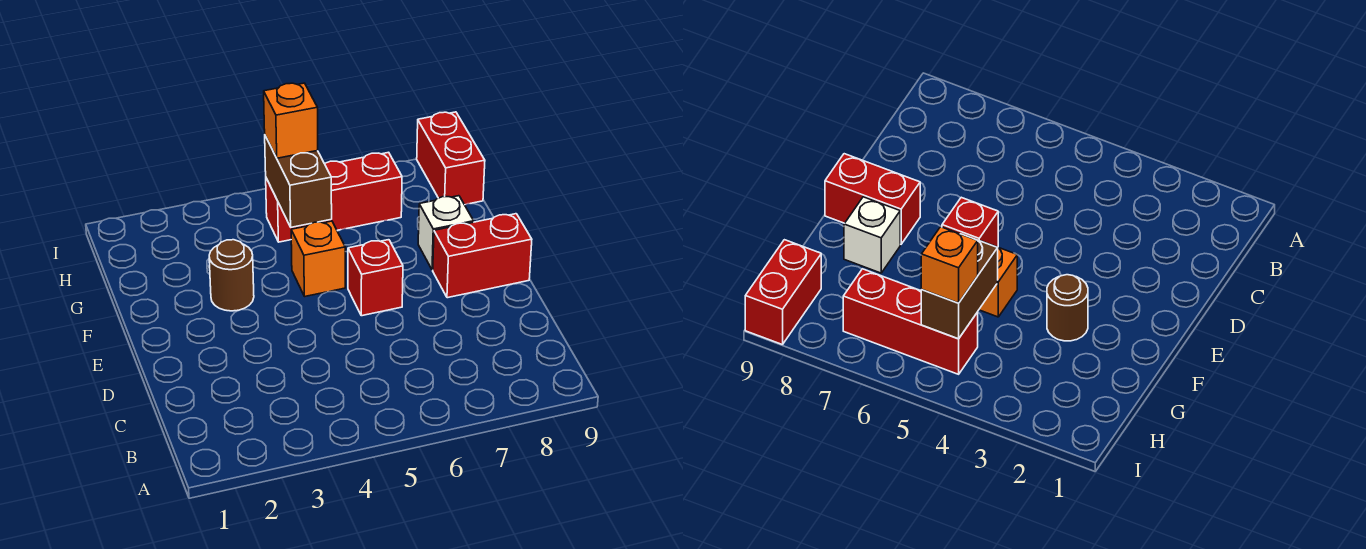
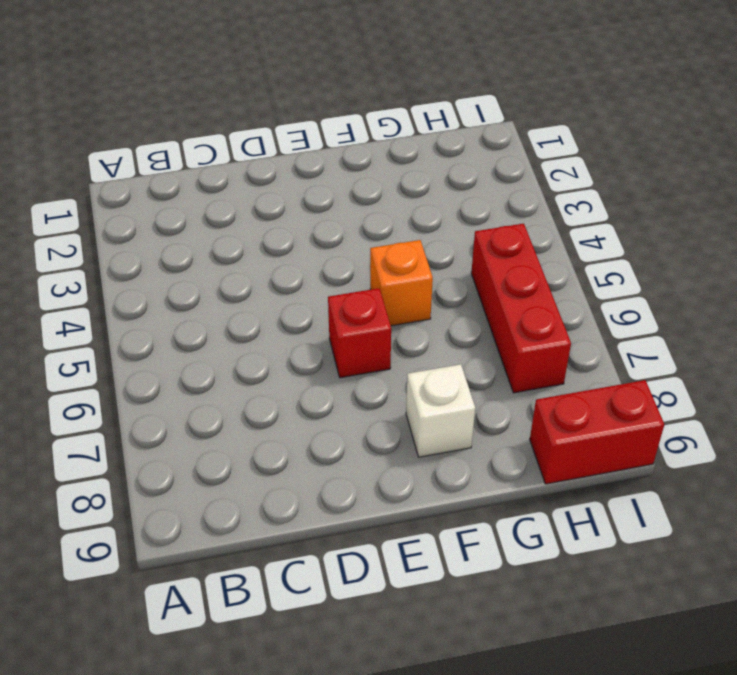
none -> red brick E8:E9 level 1
none -> brown round brick F3 level 1

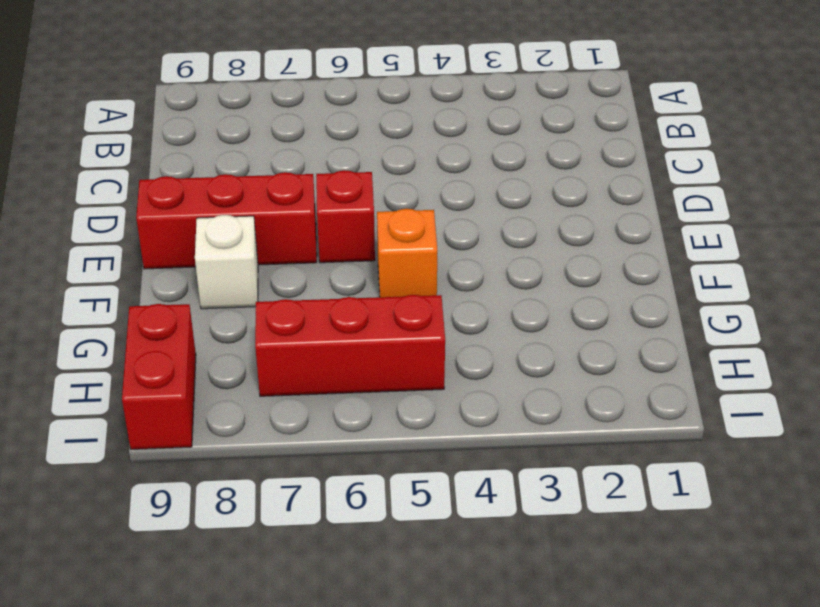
red brick E7:E9 level 1 -> red brick E8:E9 level 1
none -> brown round brick F3 level 1
none -> brown brick G5:H5 level 2

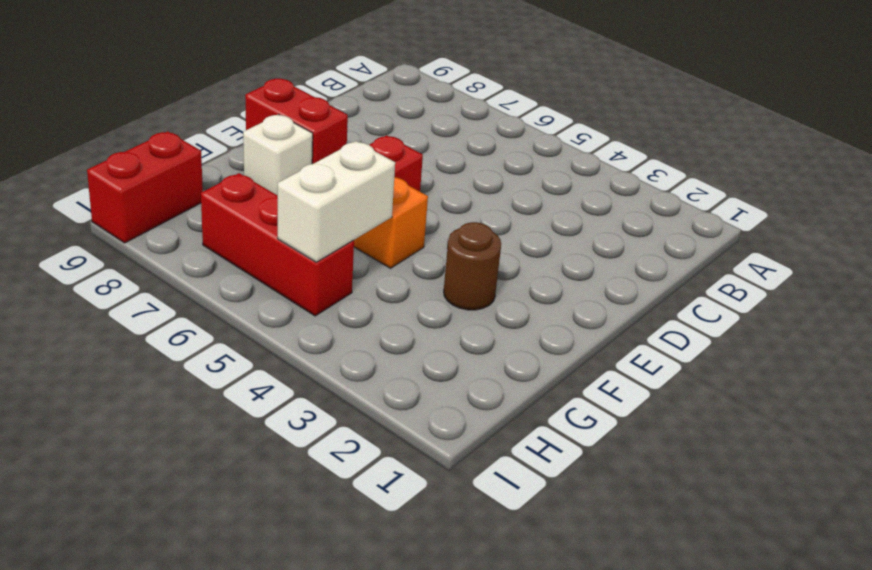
white brick G5:H5 level 2 -> brown brick G5:H5 level 2
none -> orange brick H5 level 3

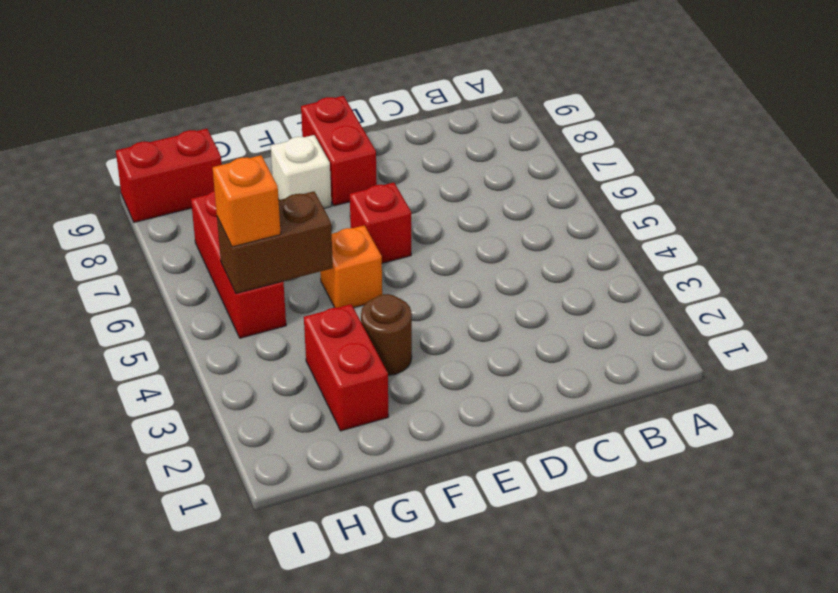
red brick G2:G3 level 1 -> none

